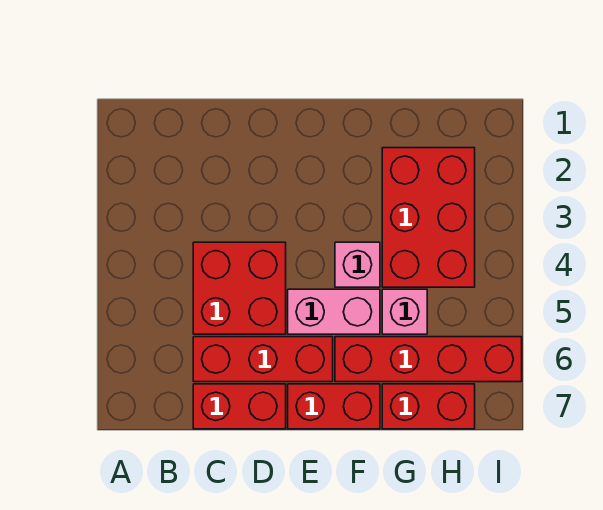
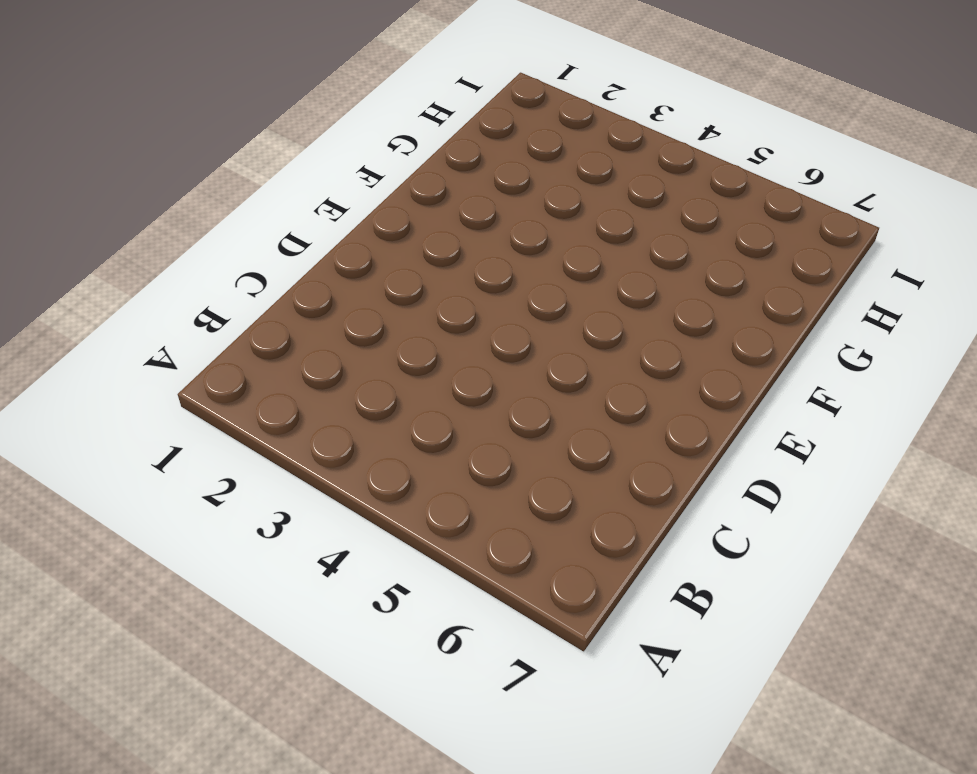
none -> red brick C4:D5 level 1
none -> red brick C6:E6 level 1

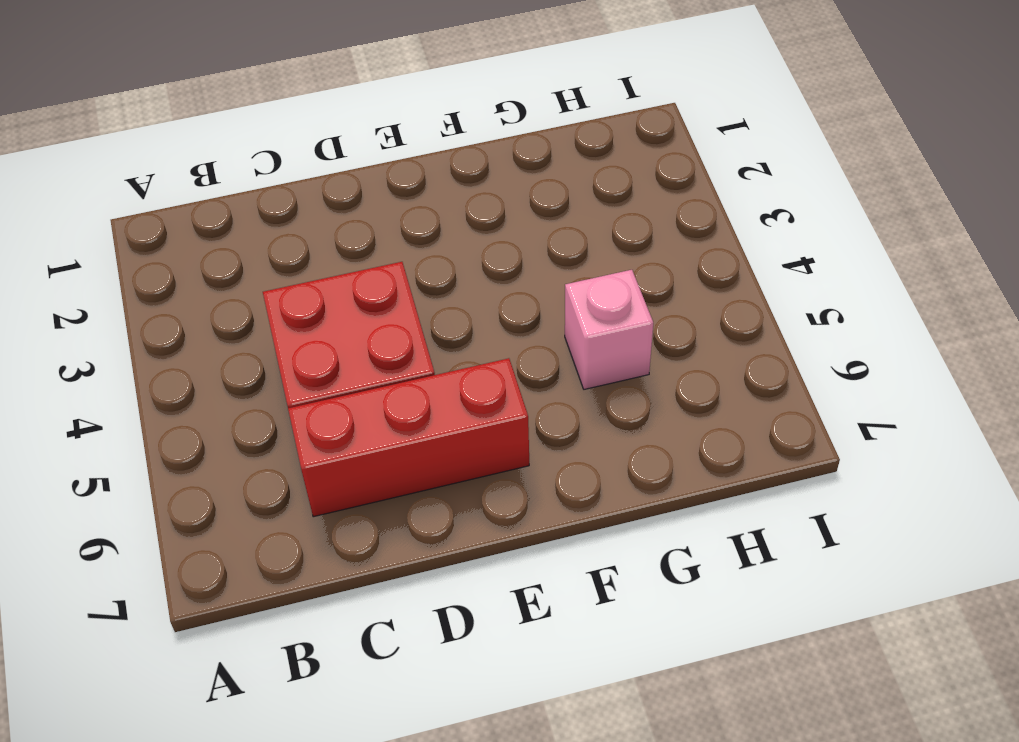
none -> red brick C7:D7 level 1
none -> pink brick E5:F5 level 1

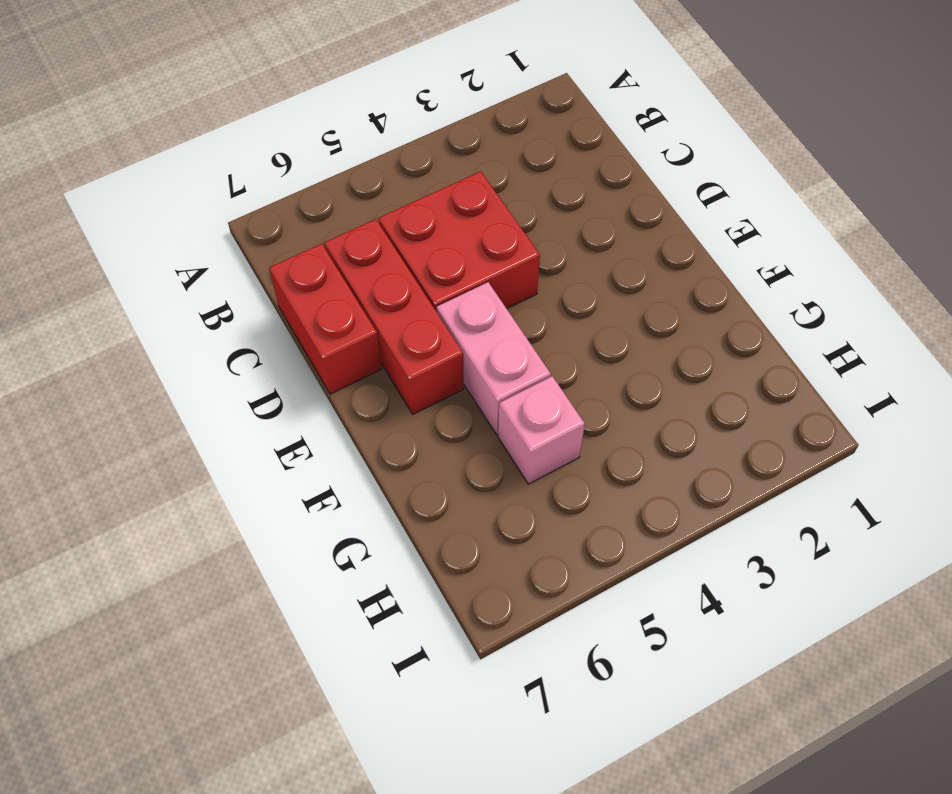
none -> red brick E7:F7 level 1
none -> pink brick F4 level 1

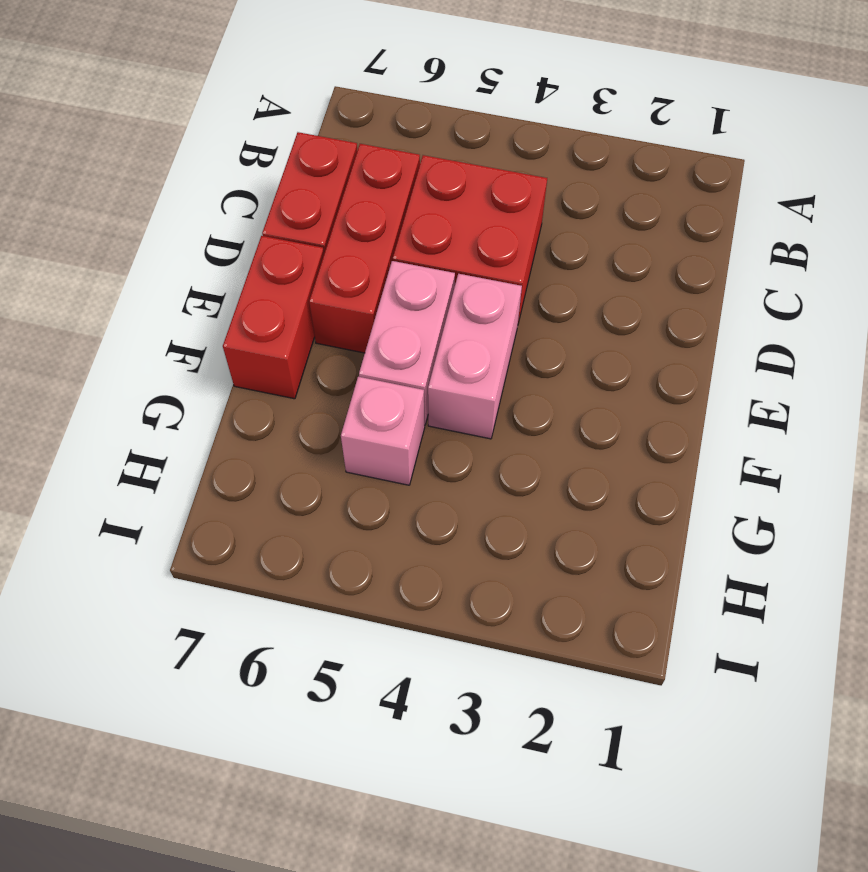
pink brick E4:F4 level 1 -> pink brick F4 level 1
none -> red brick F6:I6 level 1
none -> red brick G2:H4 level 1

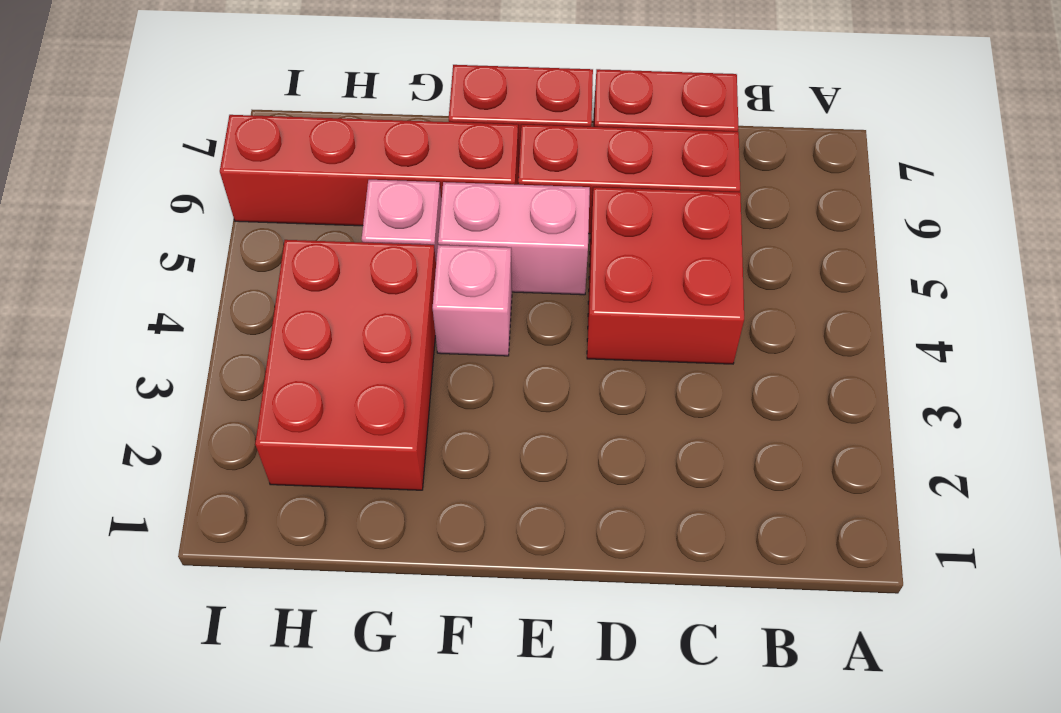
none -> red brick G7:H7 level 1

